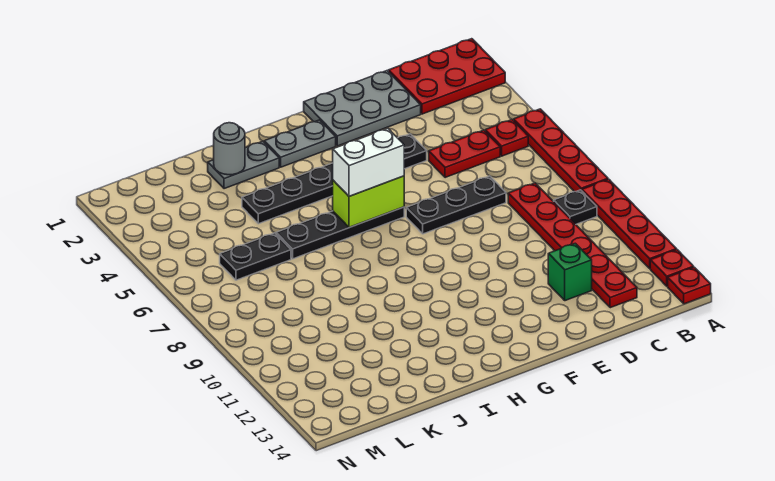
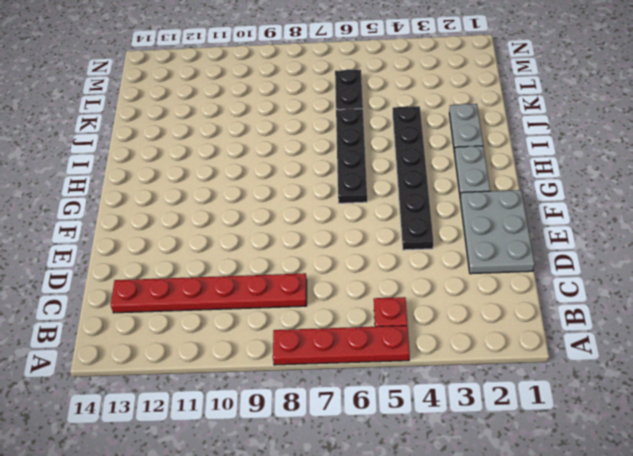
none -> red plate A1:C2 level 1
none -> red plate A9:A12 level 1
none -> red plate A13 level 1

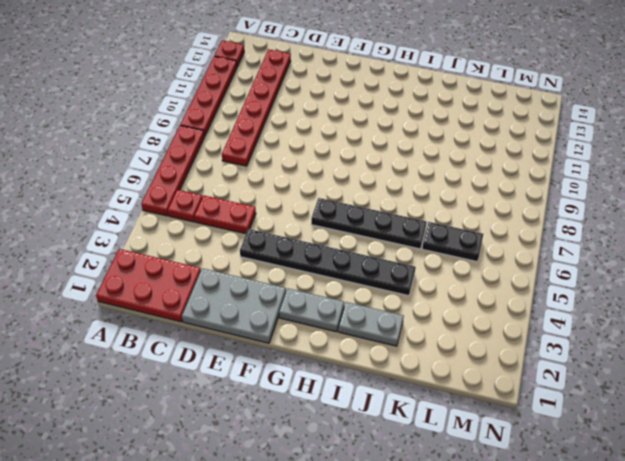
none -> red plate A14 level 1
none -> black plate B9 level 1
none -> black plate D7:F7 level 1

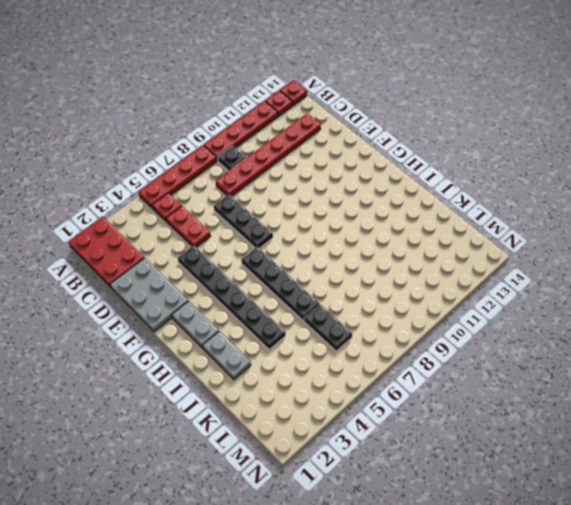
none -> green brick D12 level 1
none -> lime brick G6:H6 level 2
none -> grey round brick J2 level 2

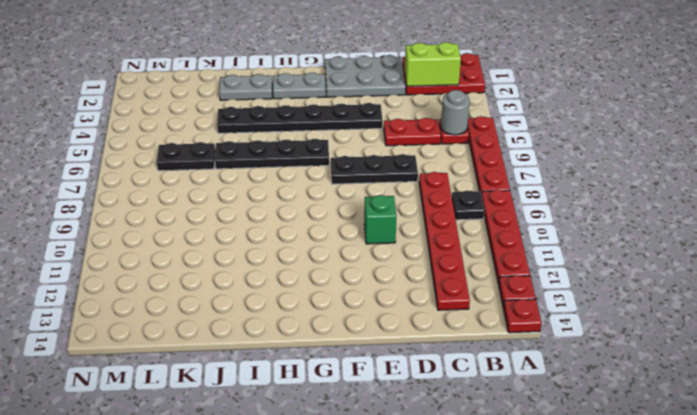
lime brick B2:C2 level 2 -> lime brick G6:H6 level 2
grey round brick B5 level 2 -> grey round brick J2 level 2
green brick E10 level 1 -> green brick D12 level 1
none -> white brick G6:H6 level 3

